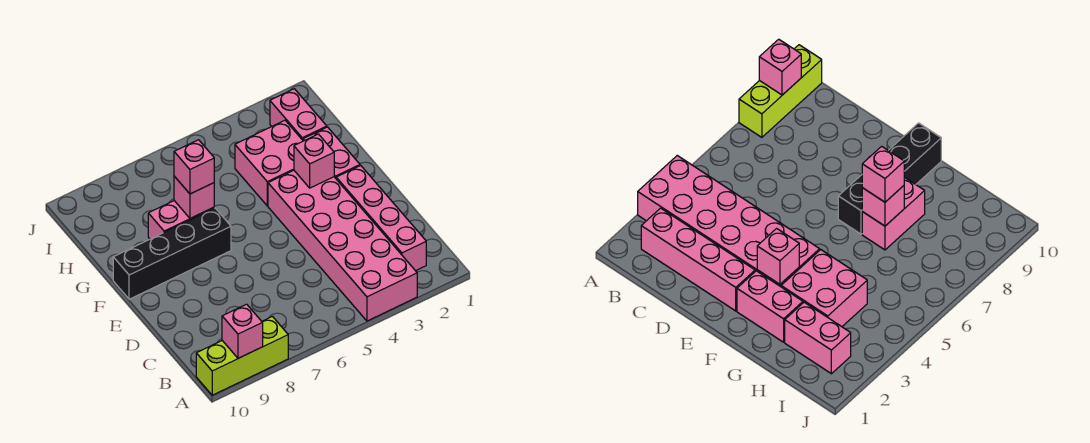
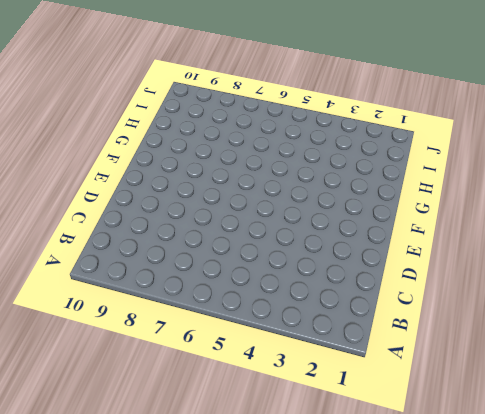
none -> pink brick A3:F4 level 1
none -> lime brick A8:A10 level 1
none -> pink brick B2:E2 level 1

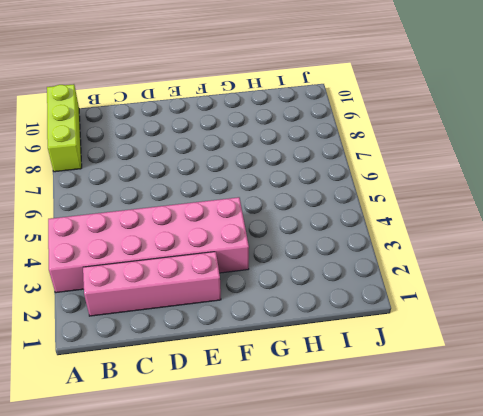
none -> pink brick F2:G2 level 1
none -> black brick F7:F10 level 1
none -> pink brick G3:H4 level 1

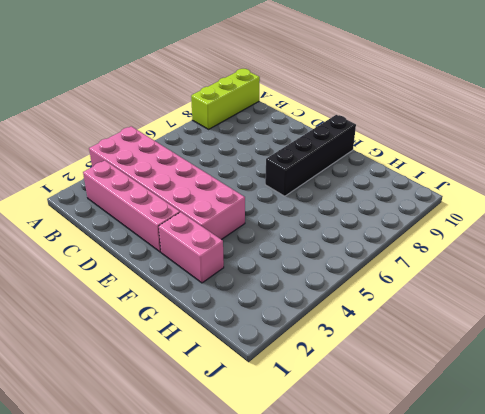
none -> pink brick G3:H4 level 1
none -> pink brick G7:G8 level 1
none -> pink brick H2:I2 level 1

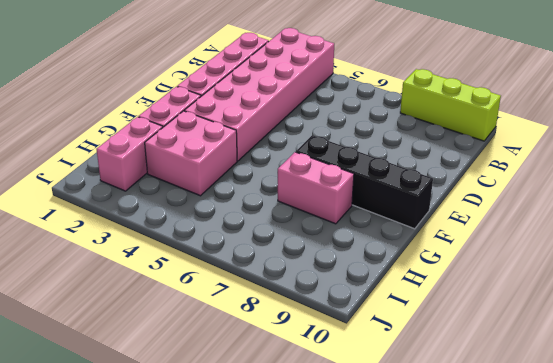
none -> pink brick A9 level 2
none -> pink brick F3 level 2
none -> pink brick G7 level 2

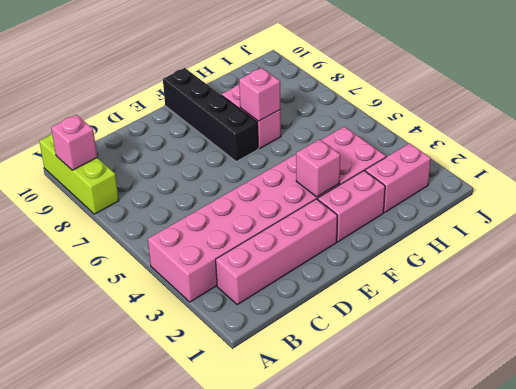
none -> pink brick G7 level 3

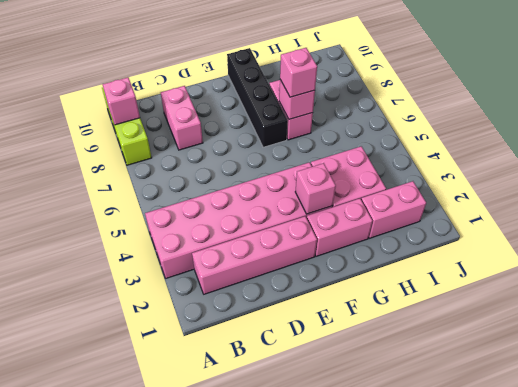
pink brick C8:C9 level 1 -> none

